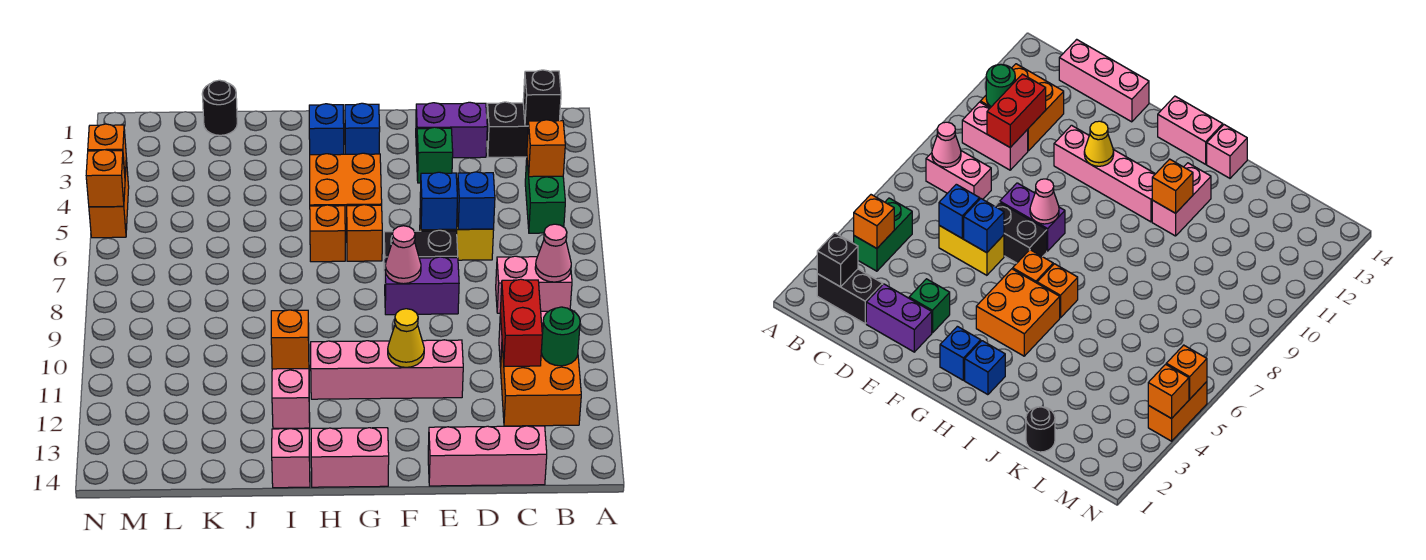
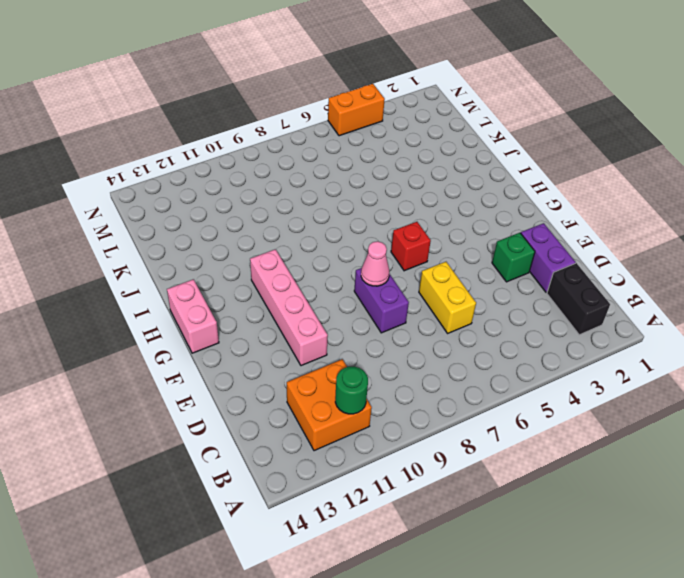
red brick G6 level 1 -> orange brick G6 level 1
none -> green brick B4:B5 level 1
none -> pink brick B8:C8 level 1
none -> pink brick B10:C10 level 1
none -> pink brick C14:E14 level 1

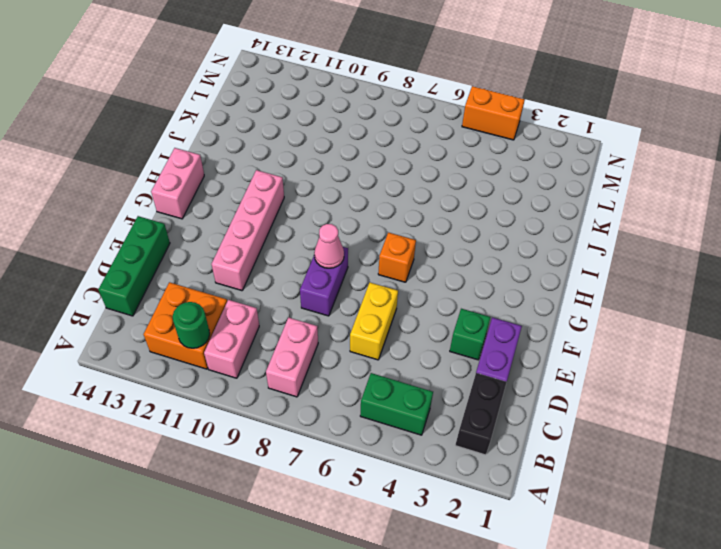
green brick C14:E14 level 1 -> pink brick C14:E14 level 1
none -> black brick E7:F7 level 1
none -> blue brick G2 level 1
none -> orange brick G4:H5 level 1
none -> blue brick H2 level 1

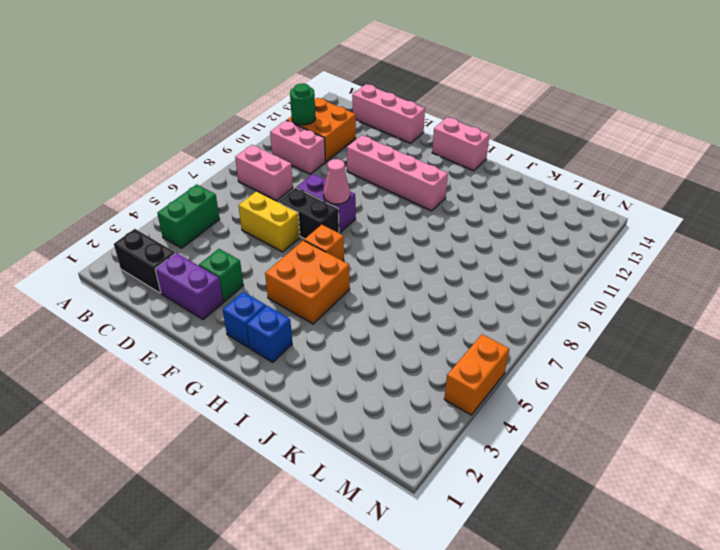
none -> orange brick H6 level 1
none -> pink brick I11:I12 level 1
none -> pink brick I14 level 1
none -> black round brick K1 level 1

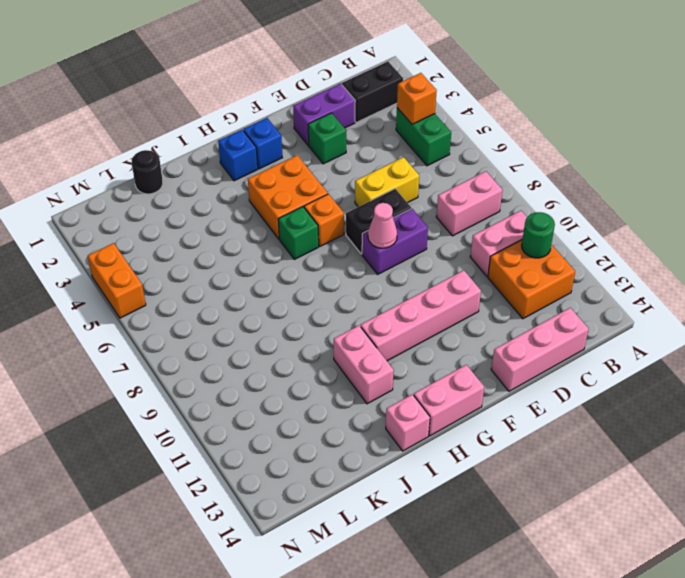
green brick H6 level 1 -> orange brick H6 level 1
none -> black brick B2 level 2
none -> pink cone B8 level 2
none -> red brick C10:C11 level 2
none -> blue brick D6 level 2

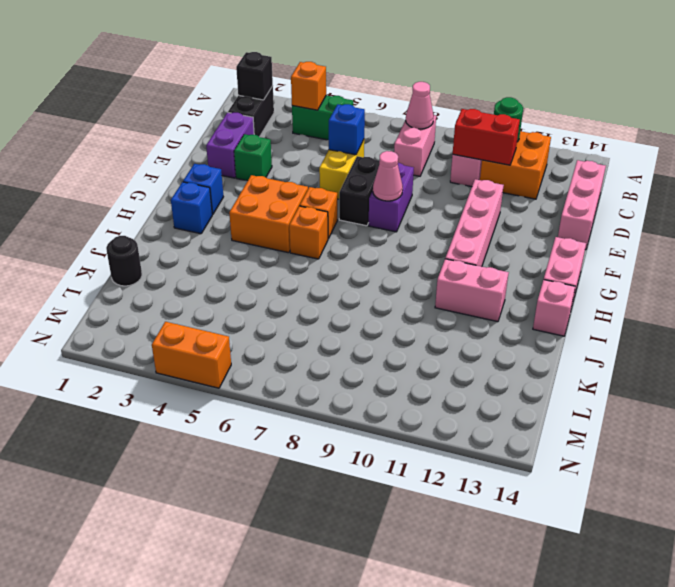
none -> blue brick E6 level 2
none -> yellow cone F11 level 2
none -> orange brick I11 level 2
none -> orange brick N4 level 2

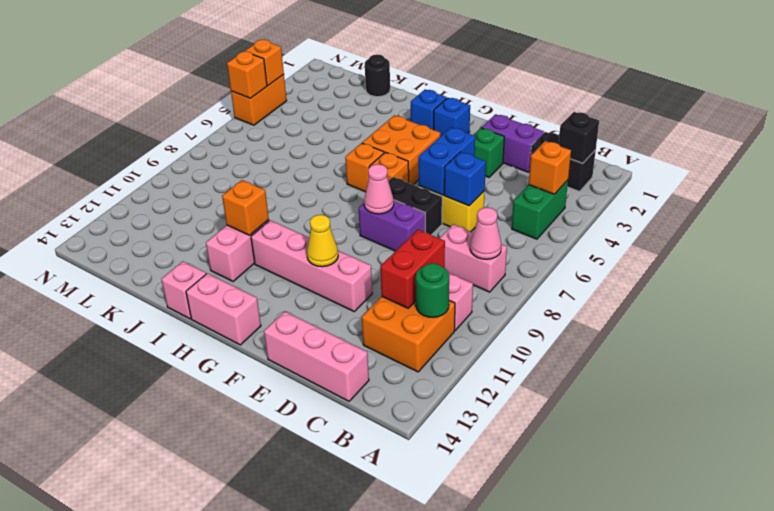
blue brick E5:E6 level 2 -> blue brick E6 level 2

